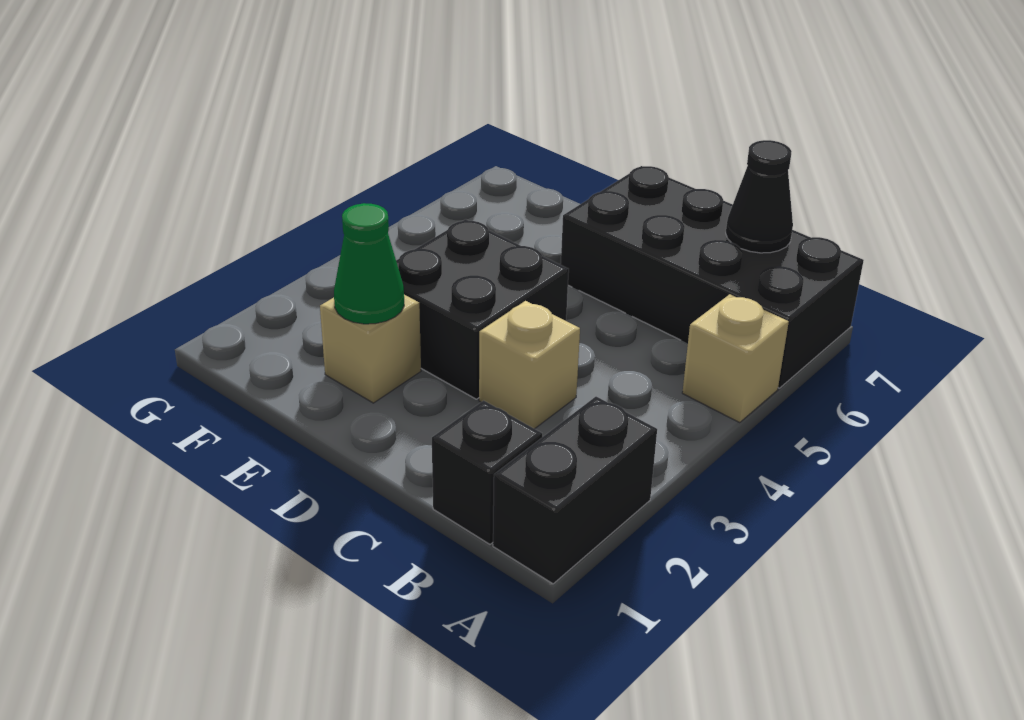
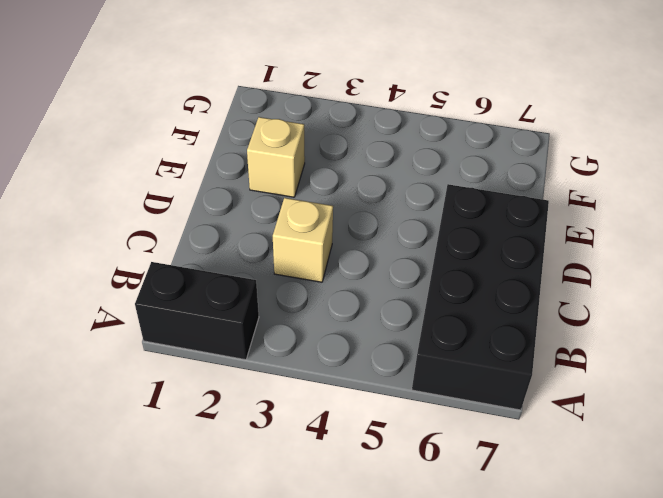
none -> tan brick A5 level 1
none -> black brick B1 level 1

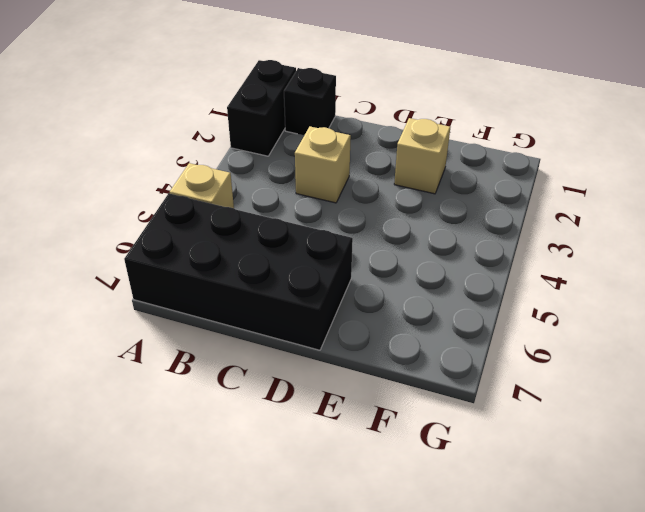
none -> black brick D3:E4 level 1
none -> black cone B7 level 2

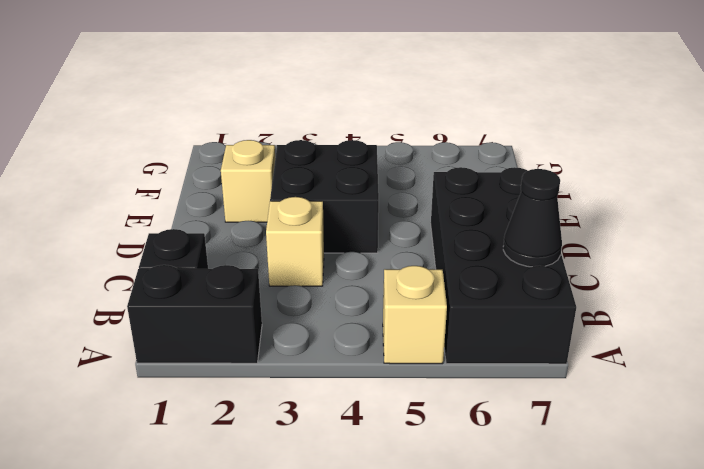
none -> green cone E2 level 2

